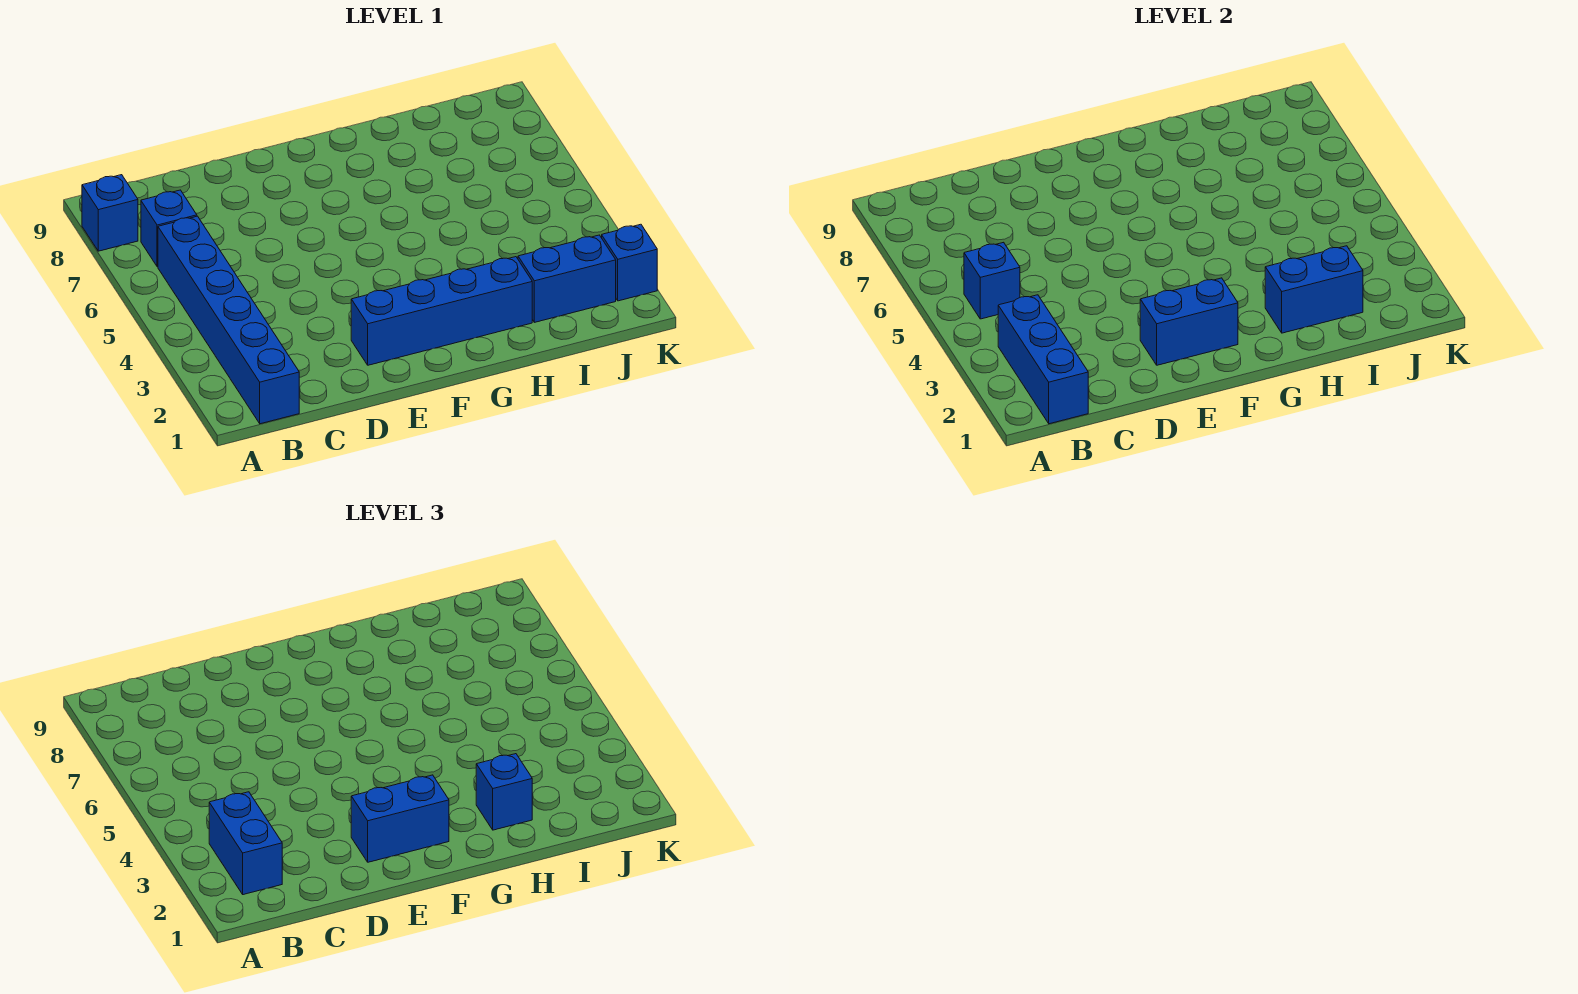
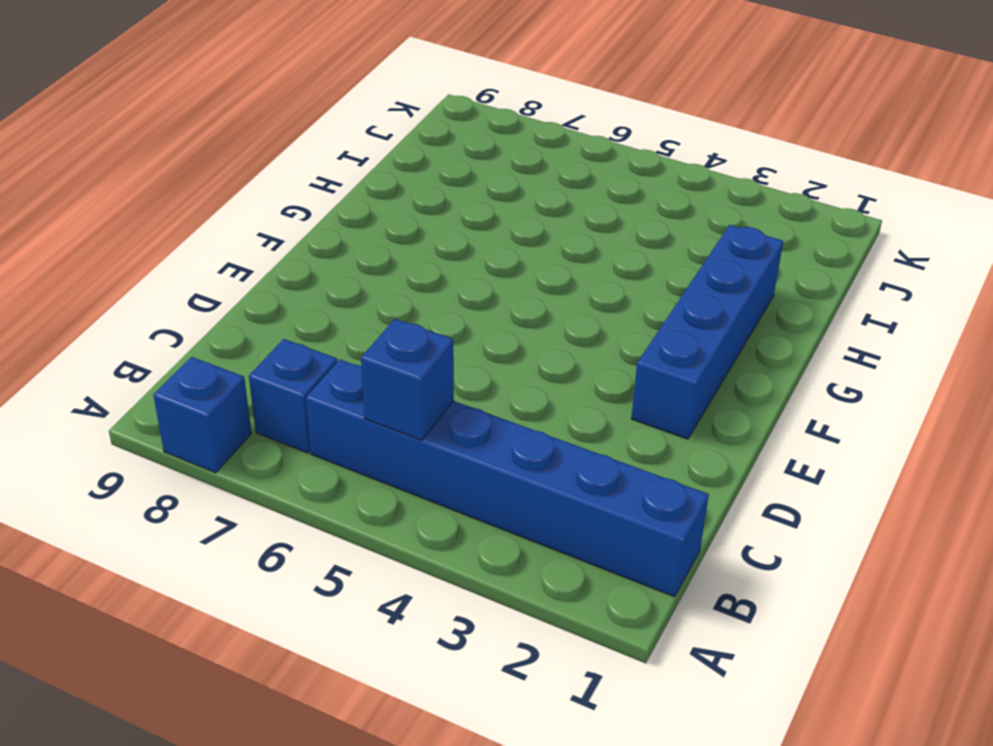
none -> blue brick I2:J2 level 1
none -> blue brick K2 level 1
none -> blue brick B1:B3 level 2

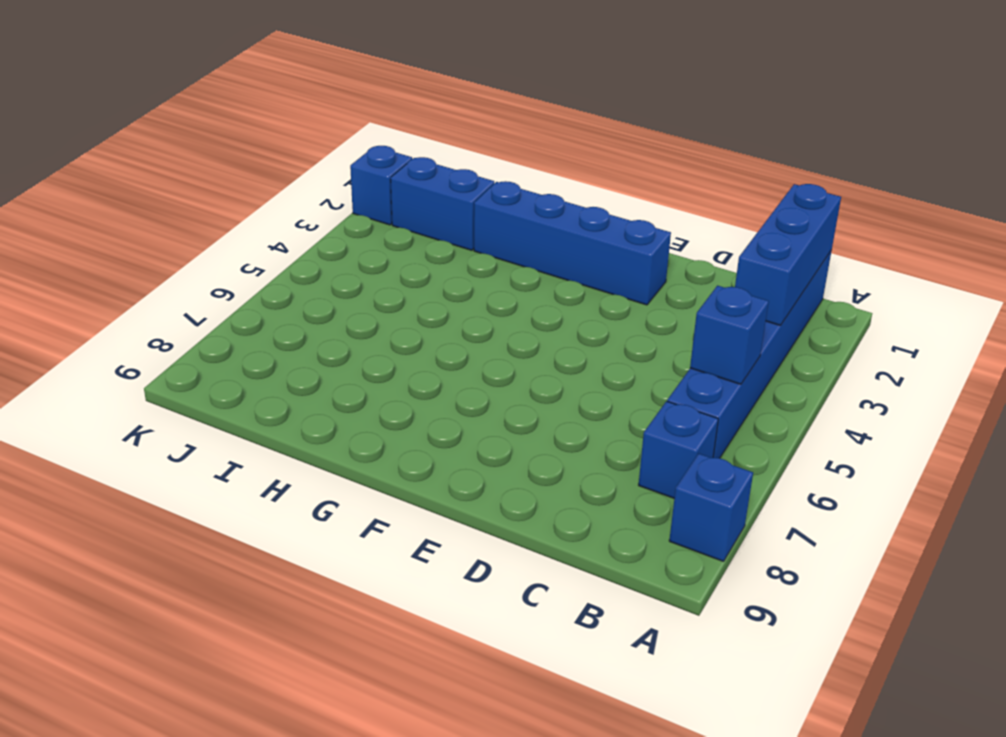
none -> blue brick E2:F2 level 2
none -> blue brick H2:I2 level 2
none -> blue brick B2:B3 level 3

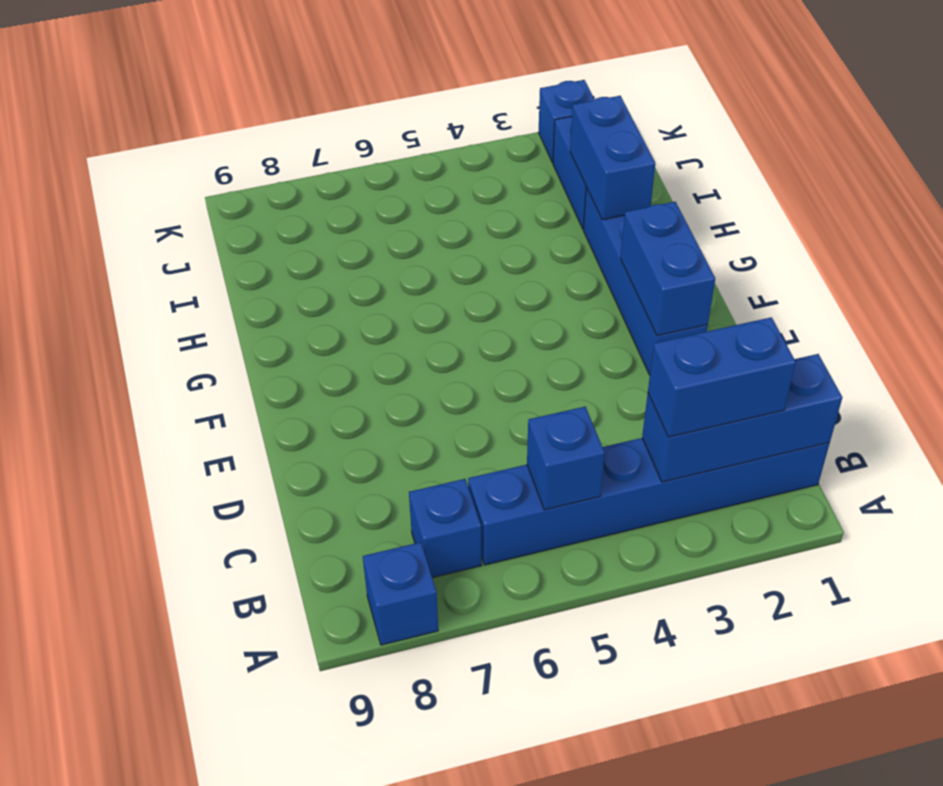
none -> blue brick E2:F2 level 3
none -> blue brick H2 level 3

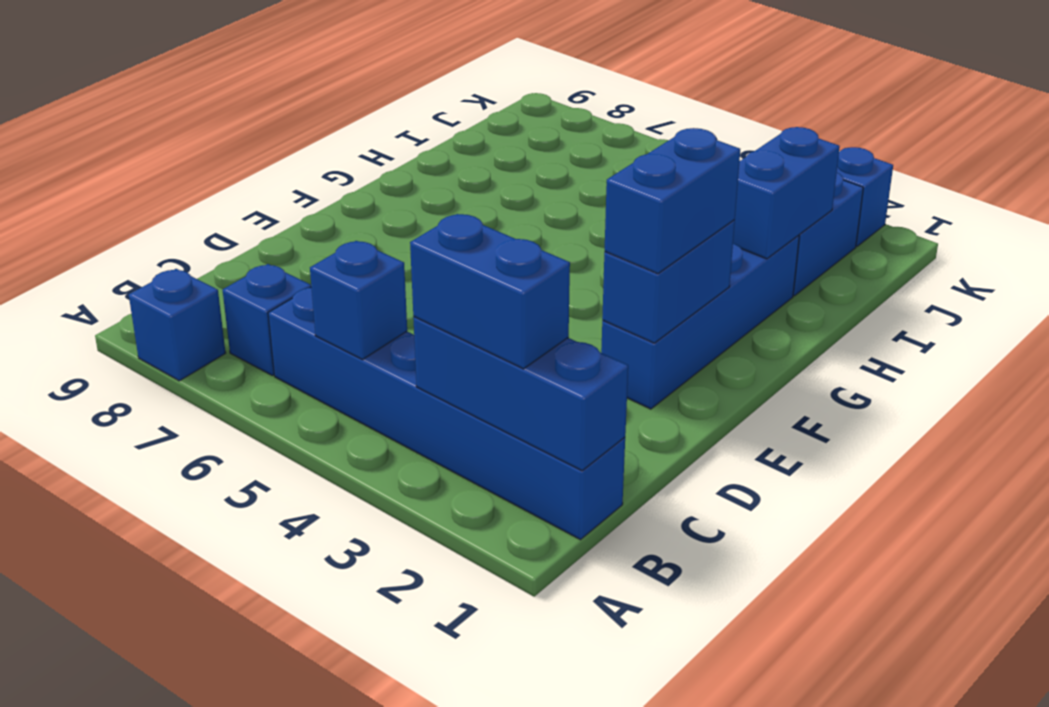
none -> blue brick H2 level 3

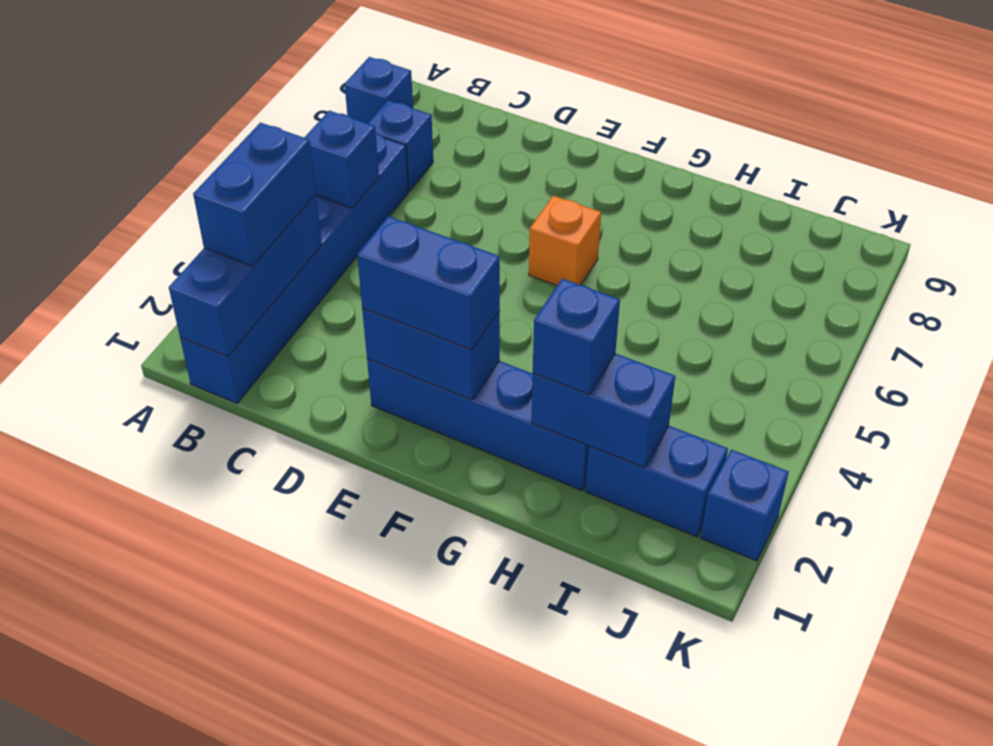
orange brick F6 level 1 -> none

